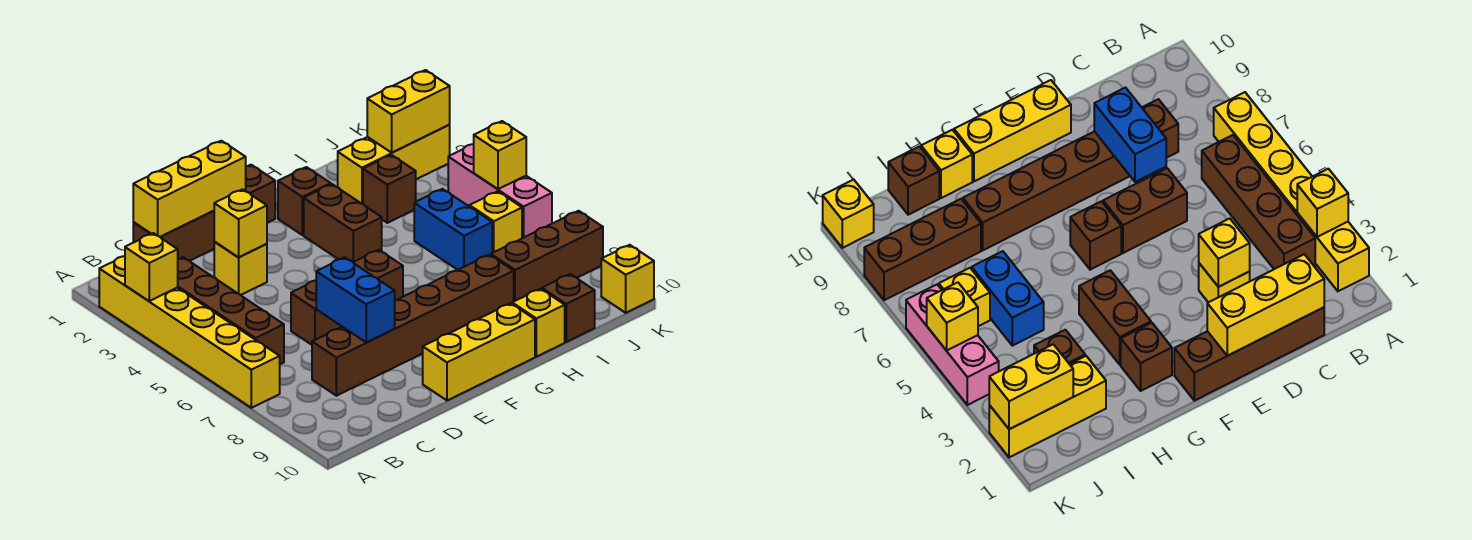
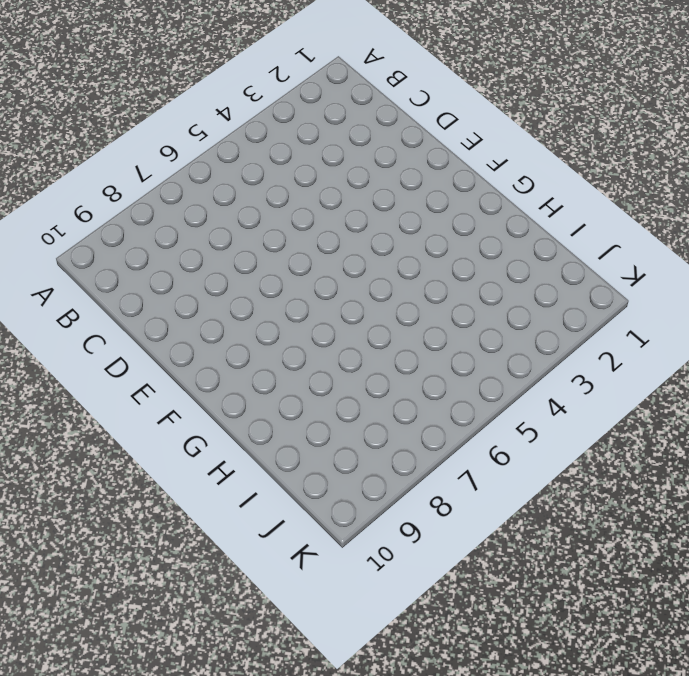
none -> yellow brick A2:A7 level 1
none -> brown brick B3:B6 level 1
none -> brown brick C1:F1 level 1

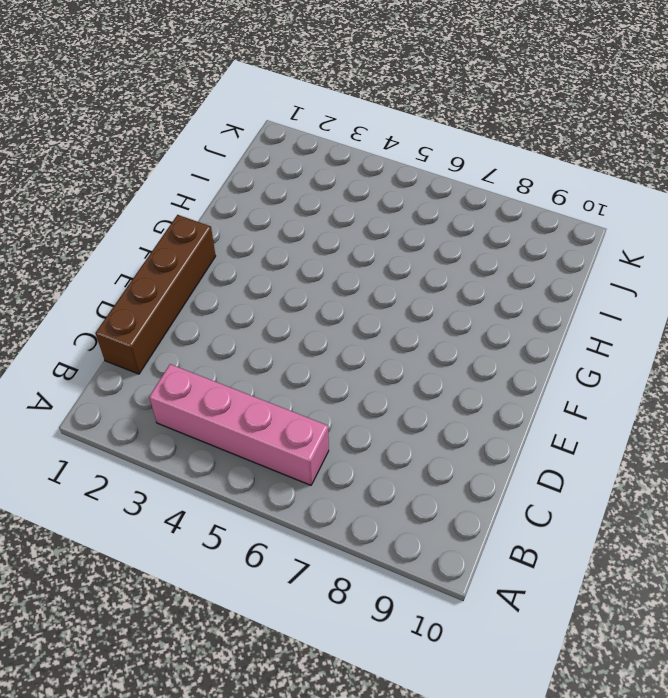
pink brick B3:B6 level 1 -> brown brick B3:B6 level 1
none -> yellow brick A2:A7 level 1
none -> brown brick C8:H8 level 1
none -> yellow brick D3 level 1

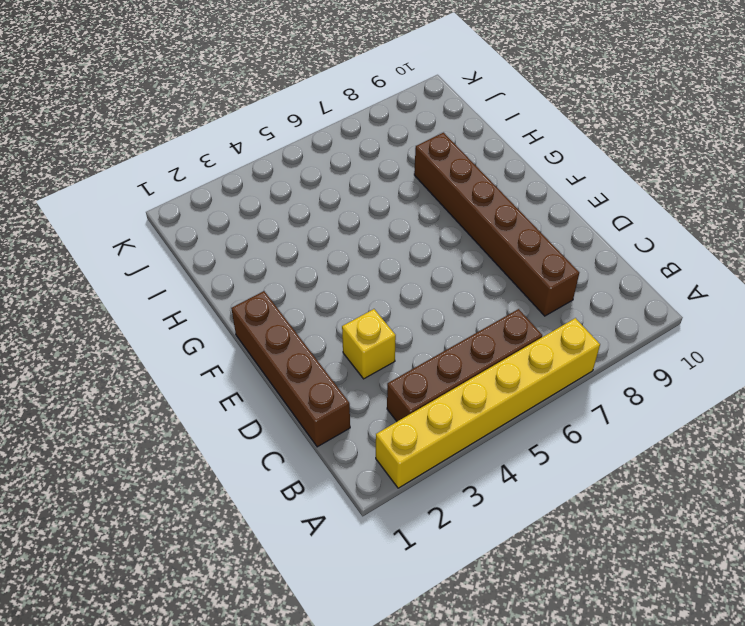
none -> brown brick D6:E6 level 1
none -> yellow brick E10:G10 level 1
none -> brown brick F6 level 1

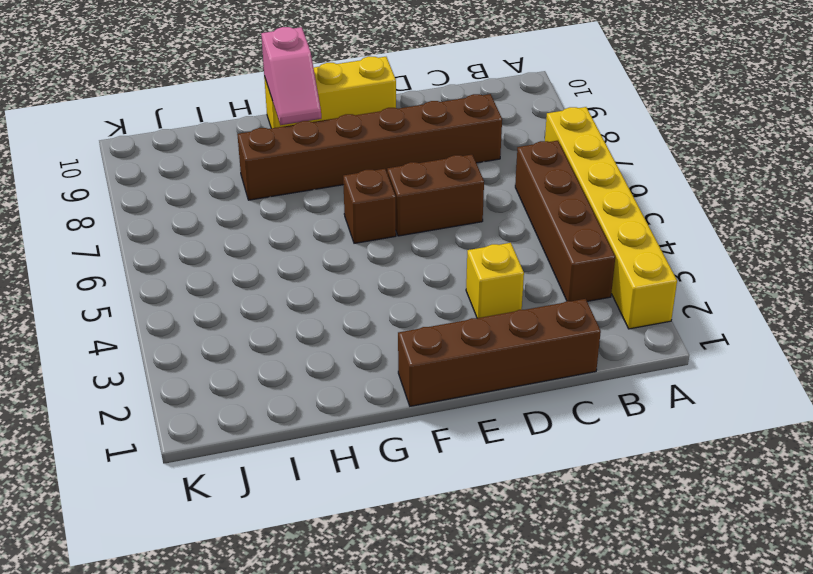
pink slope G9:G10 level 2 top 10 -> none
none -> brown brick G2 level 1
none -> brown brick G3:G4 level 1
none -> yellow brick H10 level 1

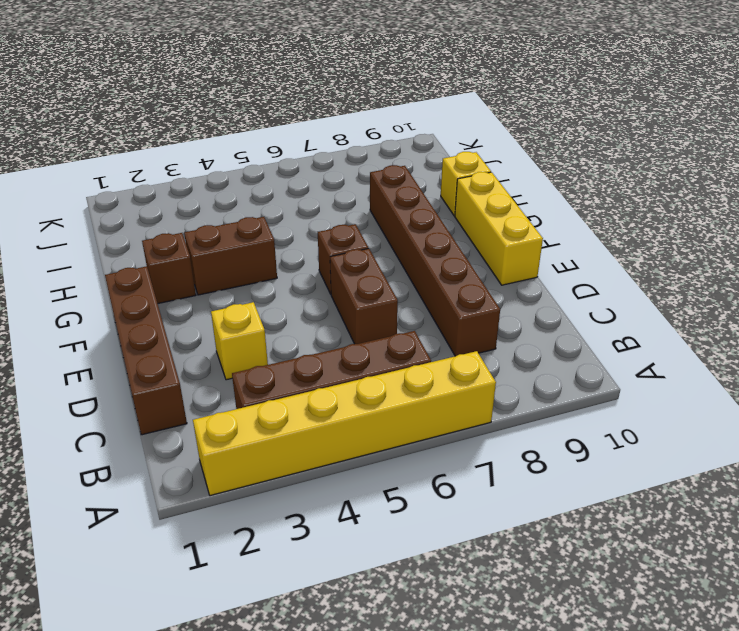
none -> yellow brick I2:K2 level 1
none -> brown brick I3 level 1
none -> blue brick I5:I6 level 1

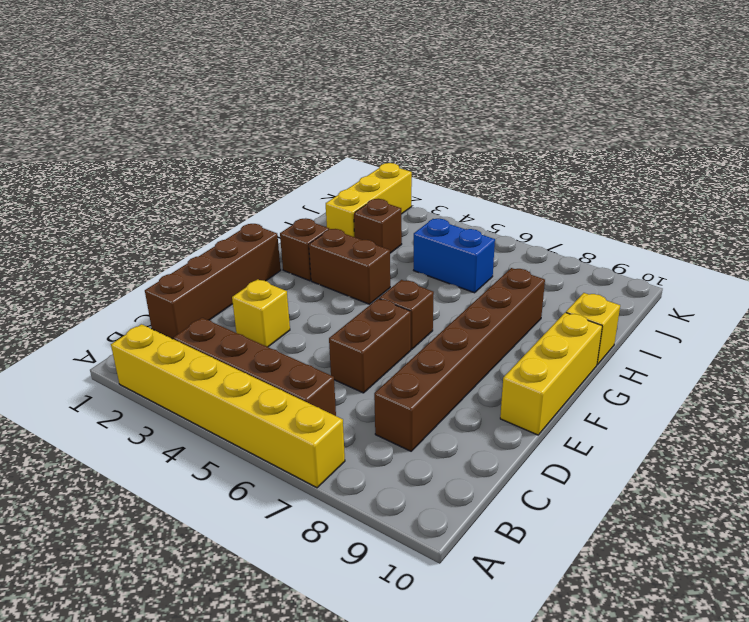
none -> brown brick I8:K8 level 1
none -> brown brick I10 level 1
none -> yellow brick J6 level 1

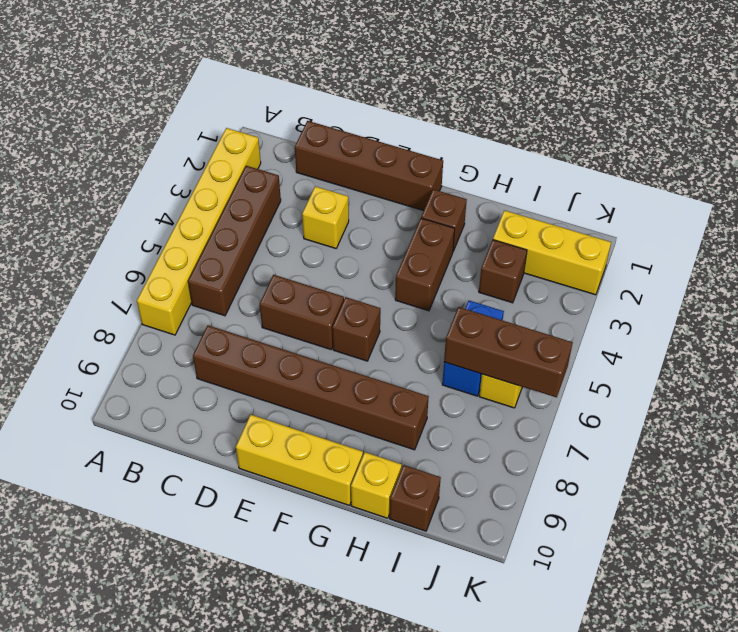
brown brick I6:K6 level 2 -> brown brick I8:K8 level 1
none -> pink brick K4:K6 level 1
none -> yellow brick K10 level 1
none -> yellow brick A3 level 2

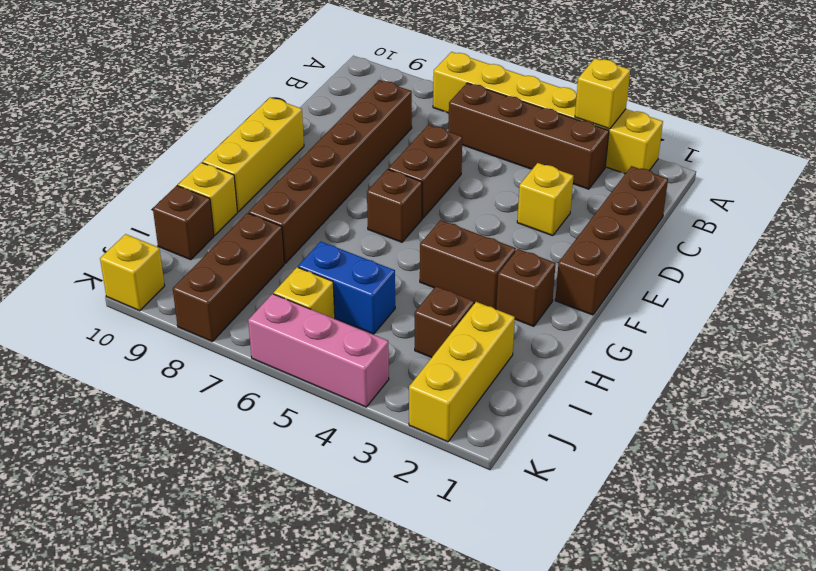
none -> yellow brick C1:E1 level 2
none -> yellow brick D3 level 2
none -> blue brick D7:D8 level 2

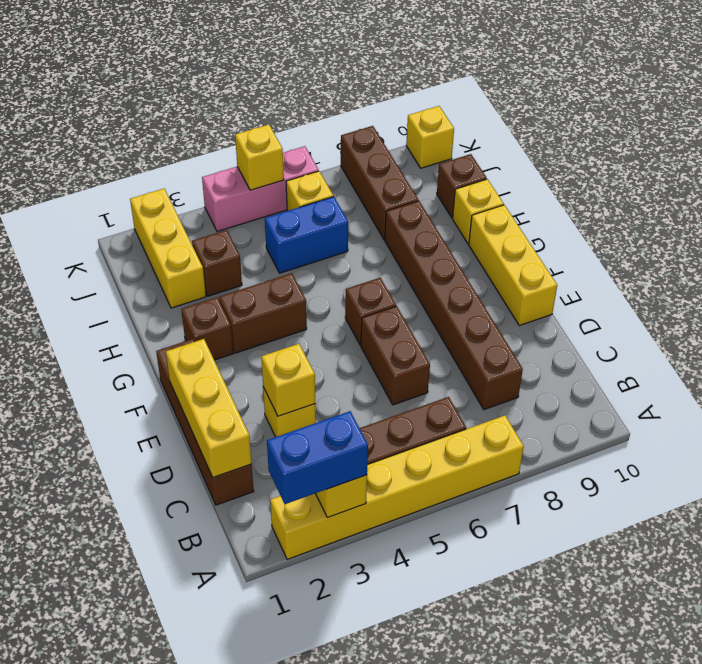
blue brick A2:A3 level 3 -> blue brick D7:D8 level 2
none -> yellow brick J2:K2 level 2

